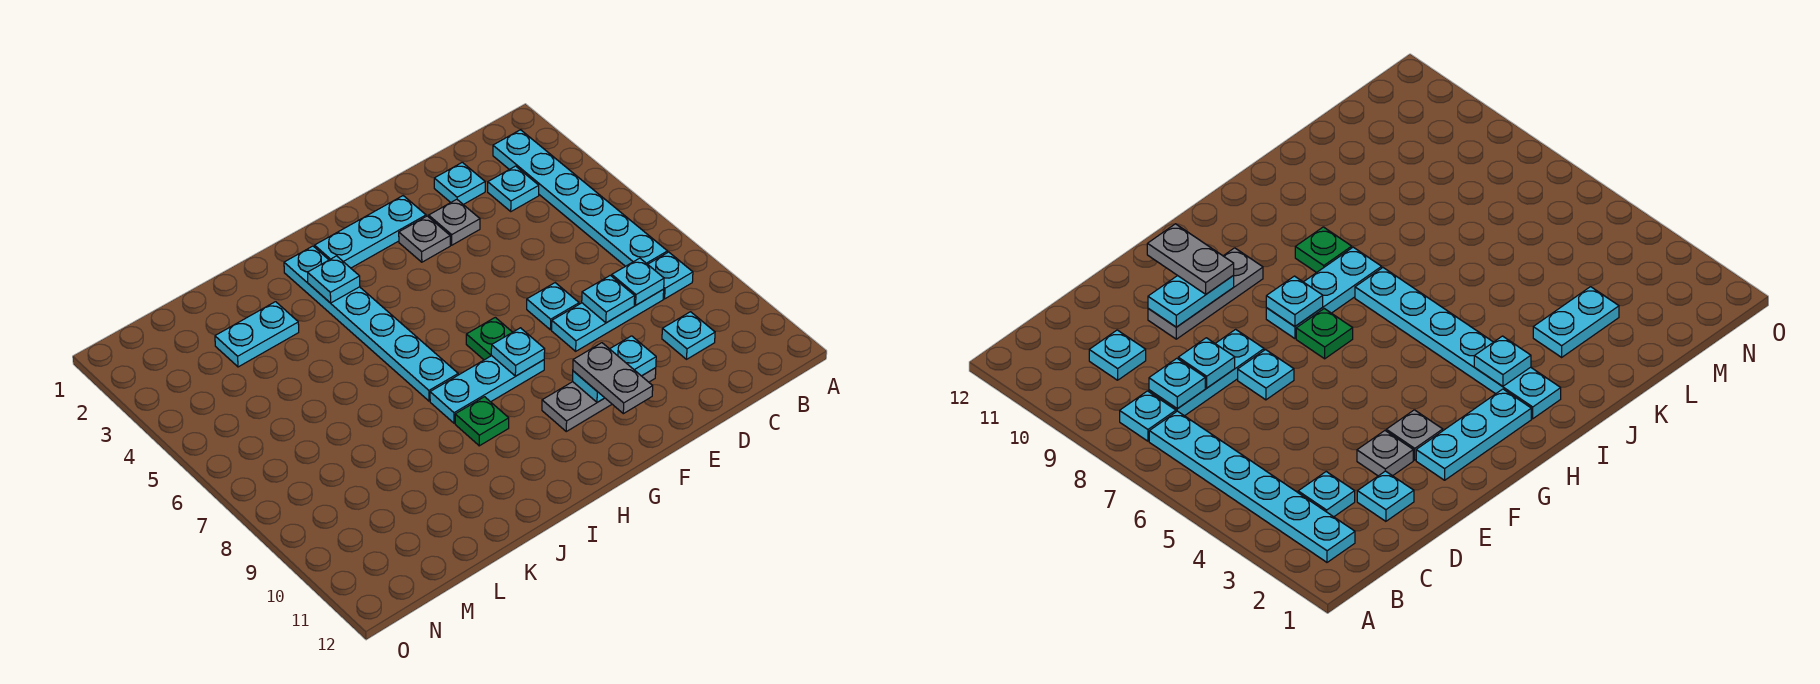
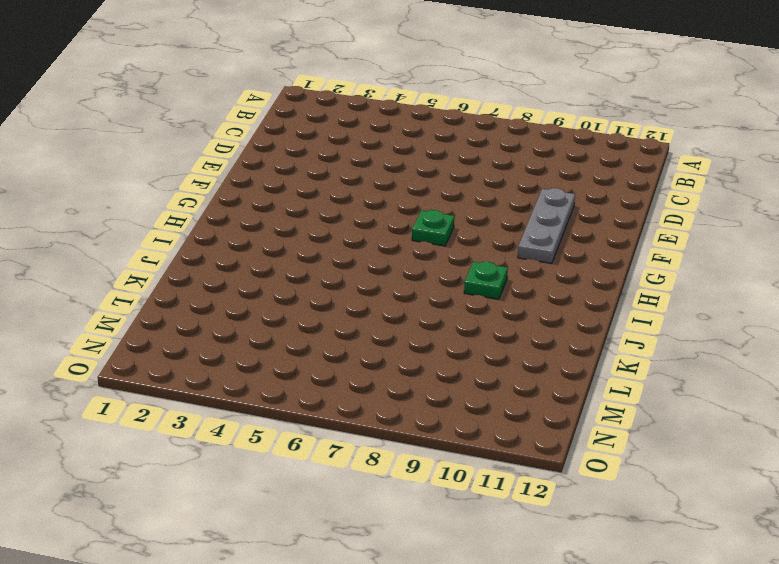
none -> cyan plate B2:B7 level 1
none -> cyan plate B8 level 1
none -> cyan plate C3 level 1

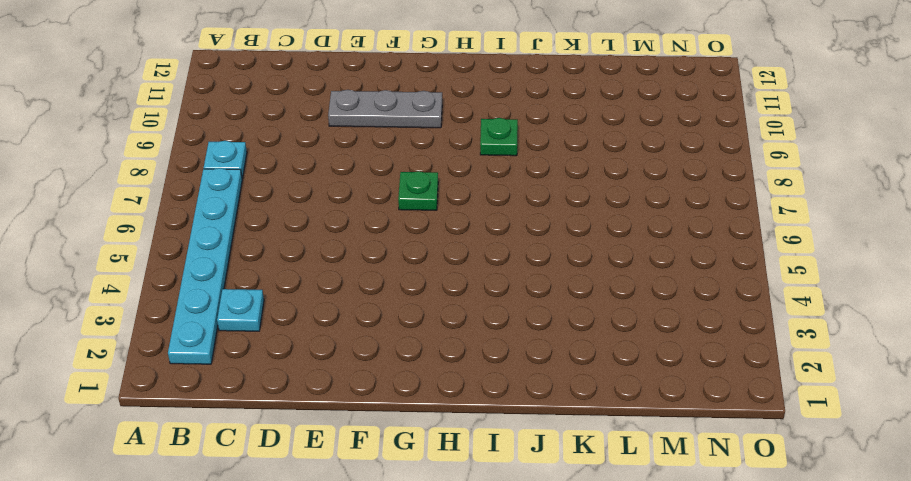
none -> cyan plate C8:E8 level 1
none -> cyan plate C10 level 1
none -> cyan plate D2 level 1

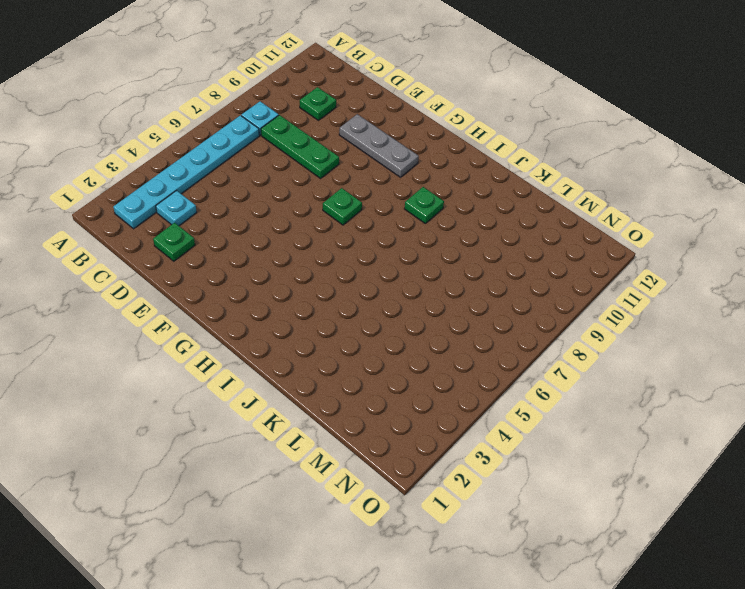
green plate C8:E8 level 1 -> cyan plate C8:E8 level 1
green plate C10 level 1 -> cyan plate C10 level 1
green plate D2 level 1 -> cyan plate D2 level 1
none -> grey plate E3 level 1
none -> cyan plate E7 level 1
none -> cyan plate F2:H2 level 1

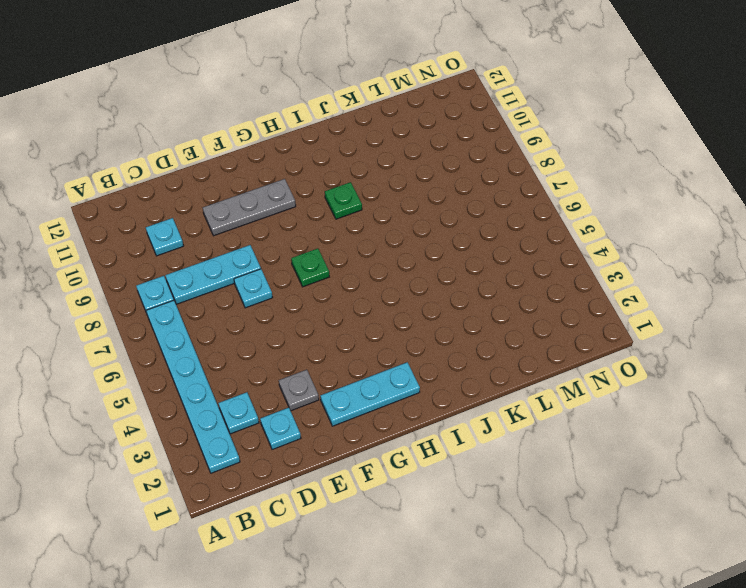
none -> grey plate F3 level 1
none -> cyan plate G8:I8 level 1
none -> cyan plate I2:I7 level 1

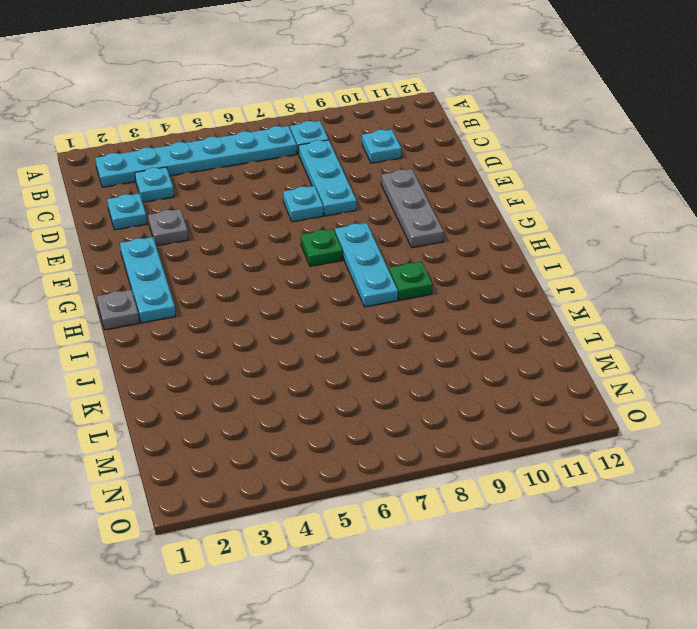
grey plate H1 level 1 -> grey plate F3 level 1
none -> cyan plate I2:I7 level 1
none -> cyan plate K3:L3 level 1
none -> cyan plate C8 level 2

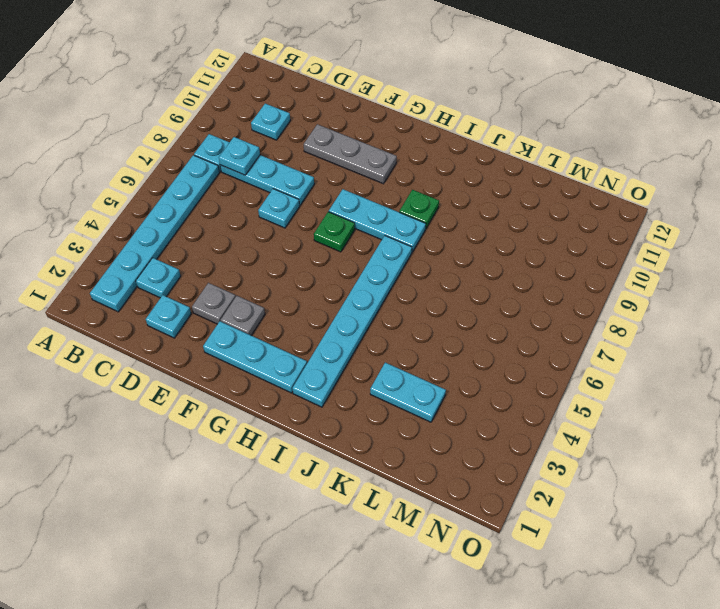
none -> cyan plate D8 level 2
none -> cyan plate E10:F10 level 2
none -> cyan plate G8 level 2

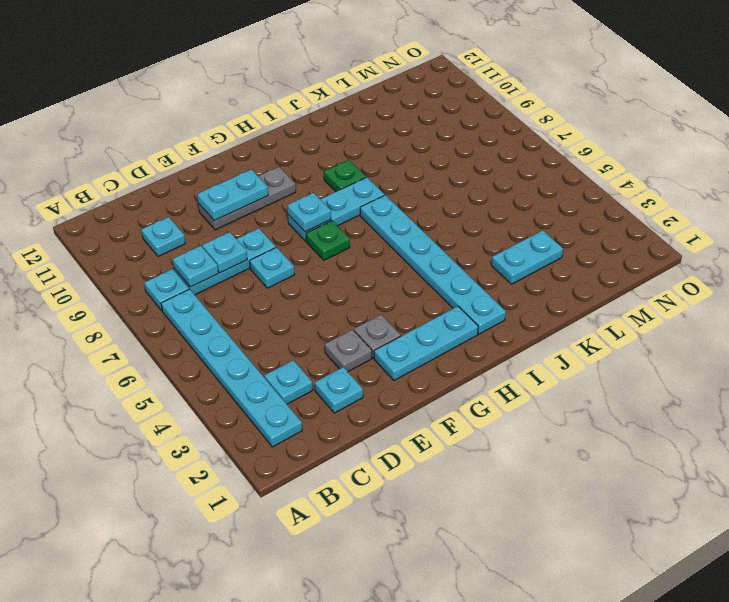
none -> cyan plate I3 level 2
none -> grey plate F10:F11 level 3

